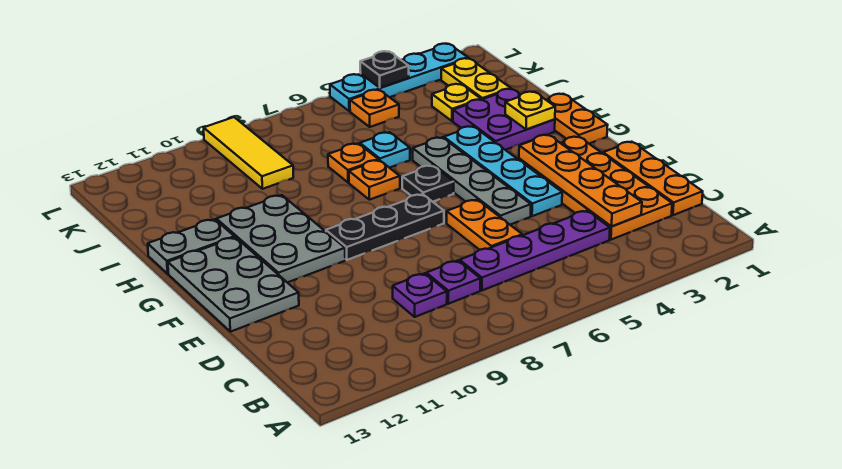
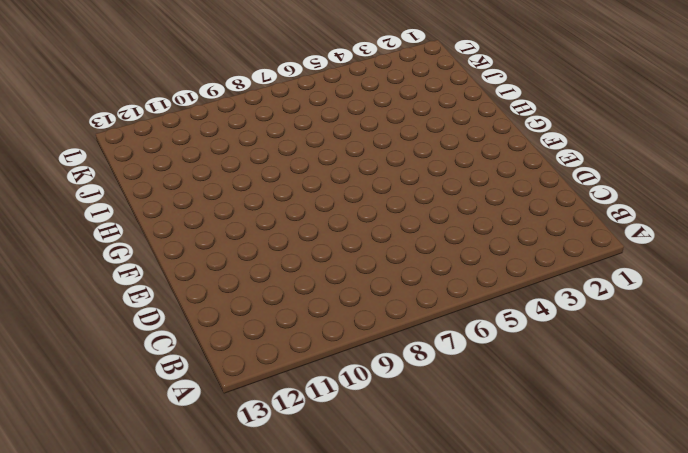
none -> orange plate C1:E1 level 1
none -> orange plate C2:F3 level 1
none -> purple plate C4:C7 level 1

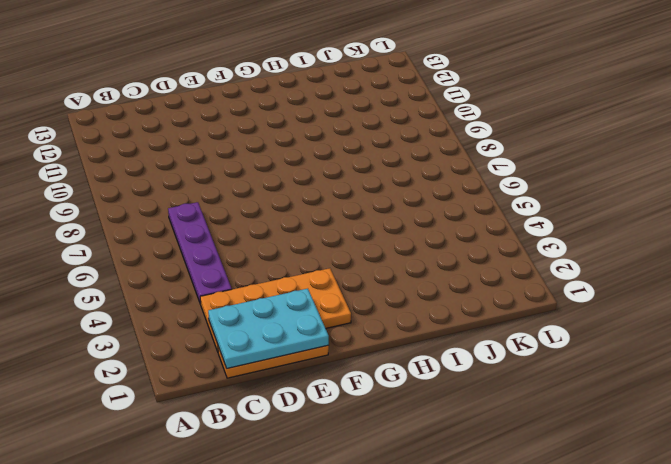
cyan plate C1:E2 level 2 -> none
none -> purple plate C8 level 1
none -> purple plate C9 level 1
none -> orange plate D6:E6 level 1

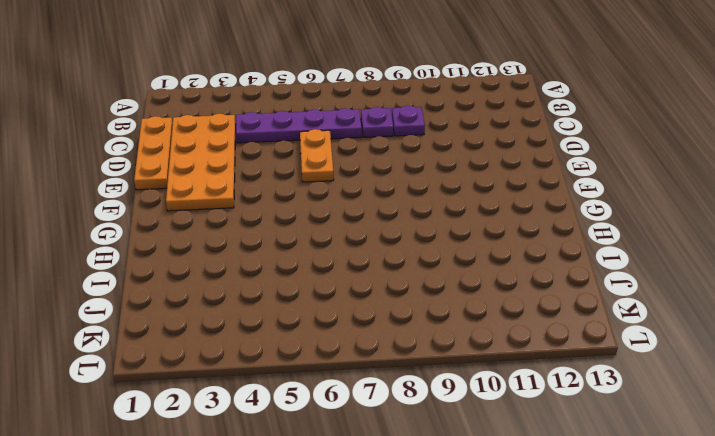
none -> cyan plate E4:H4 level 1
none -> grey plate E5:H5 level 1
none -> grey plate E12:G13 level 1

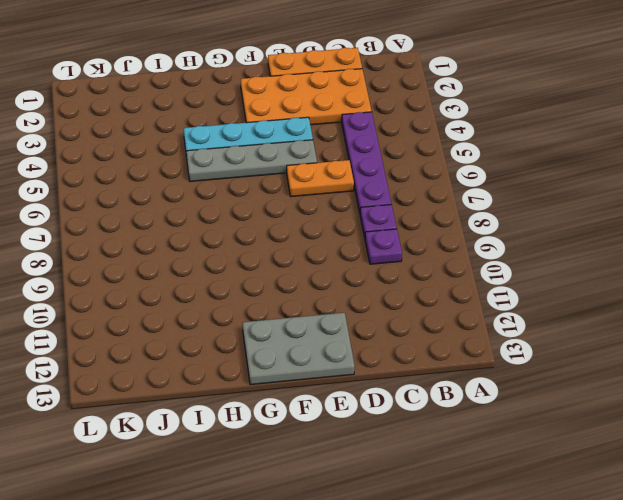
none -> black plate F7:F9 level 1
none -> grey plate F10:H11 level 1
none -> orange plate G1:H1 level 1

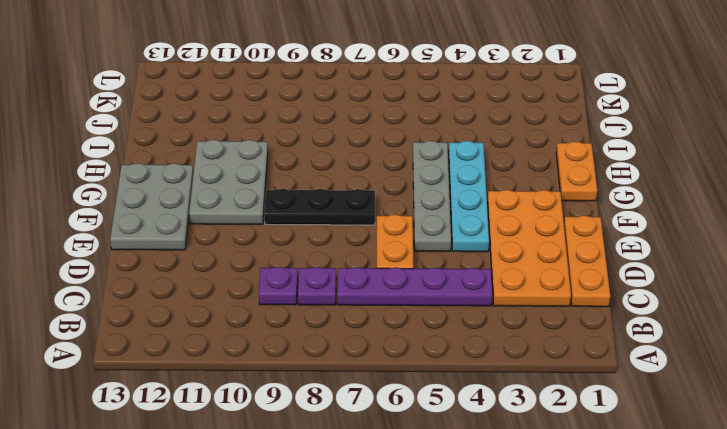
none -> black plate G6 level 1
none -> purple plate H2:I3 level 1
none -> orange plate H7 level 1

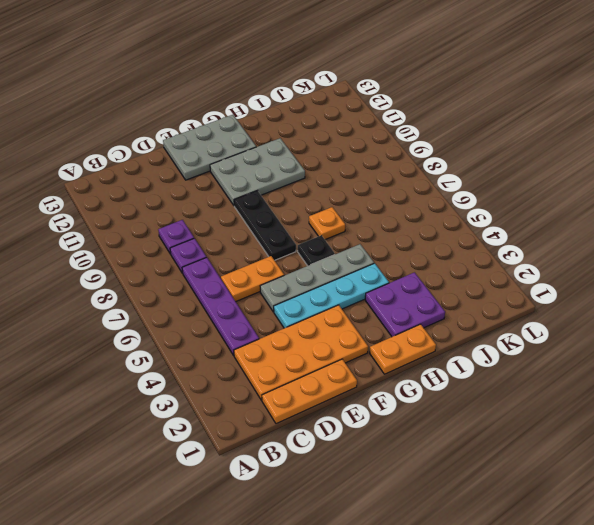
none -> grey plate H12:H13 level 1
none -> cyan plate I6 level 1
none -> orange plate I7 level 1

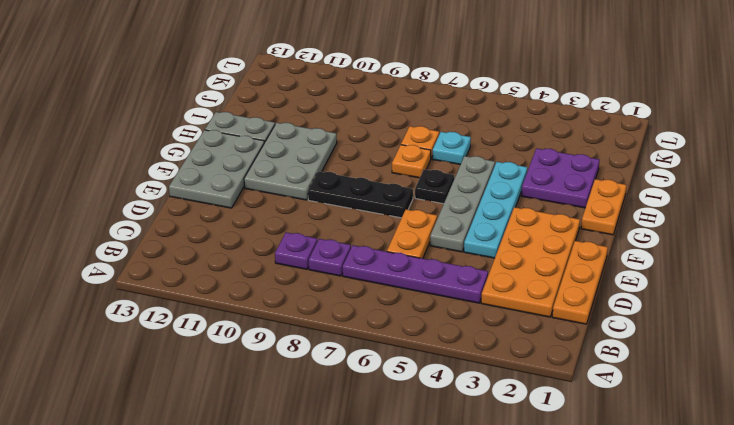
none -> yellow plate J2:K2 level 1
none -> yellow plate J3 level 1
none -> yellow tile J9:L9 level 1

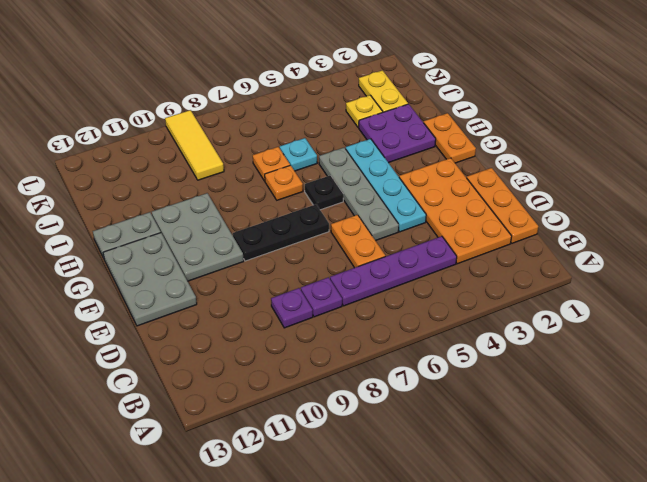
none -> orange plate K5 level 1
none -> cyan plate L2:L5 level 1
none -> orange plate C3:F3 level 2

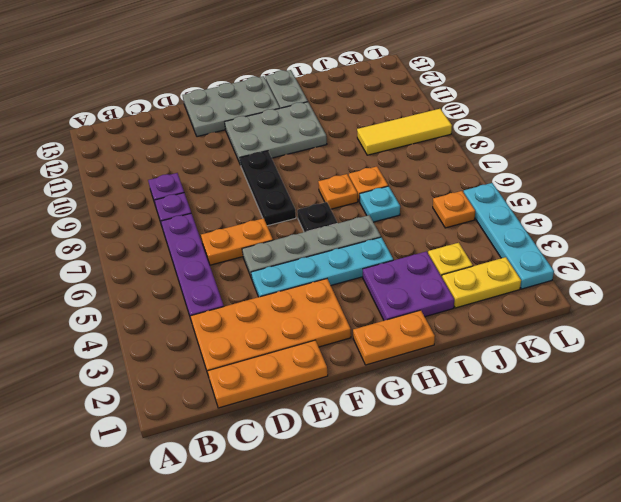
none -> orange plate C3:F3 level 2
none -> yellow plate H2 level 2
none -> black plate L4 level 2

